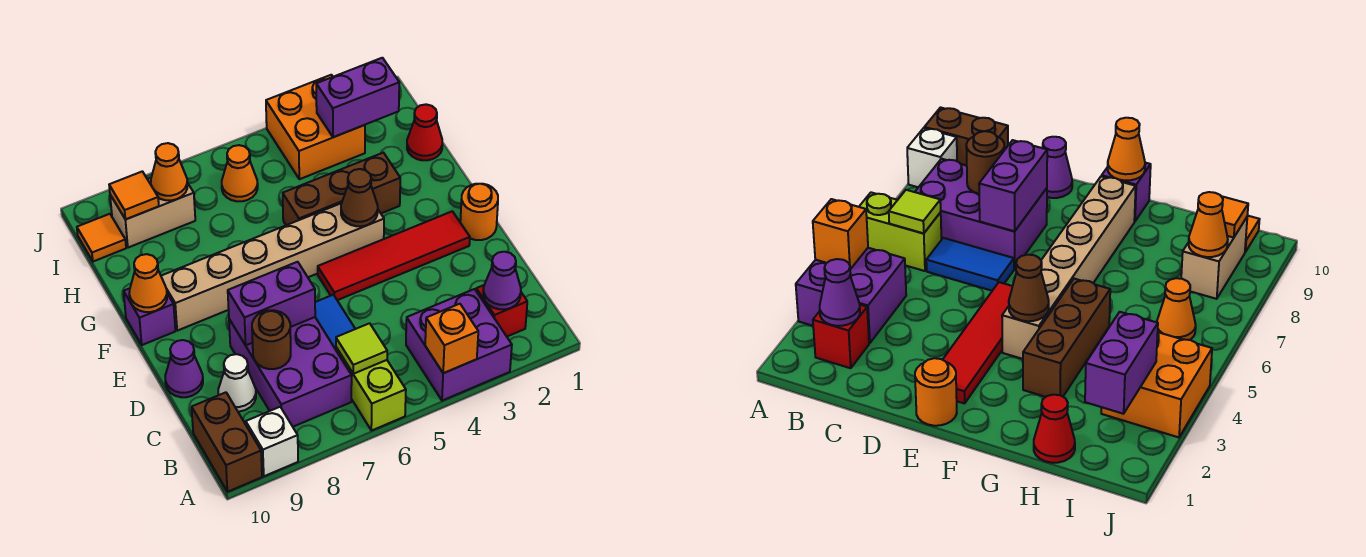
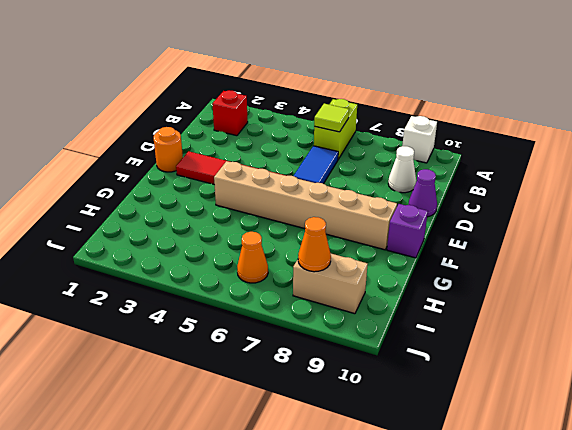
none -> purple brick A3:B4 level 1
none -> brown brick A10:B10 level 1
none -> purple brick B7:D8 level 1

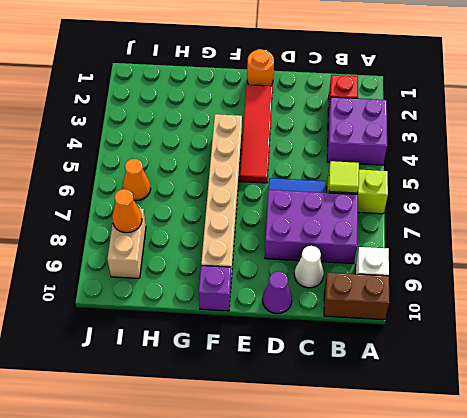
none -> brown brick G3:G5 level 1
none -> red cone H1 level 1
none -> orange brick I3:J4 level 1

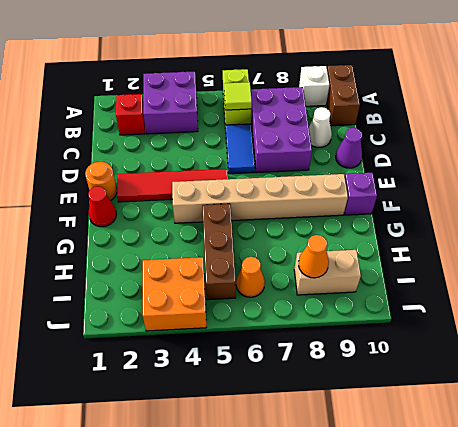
red cone F1 level 1 -> red cone H1 level 1
brown brick G5:I5 level 1 -> brown brick G3:G5 level 1
none -> orange tile I10 level 1
none -> orange brick A4 level 2
none -> purple cone B2 level 2

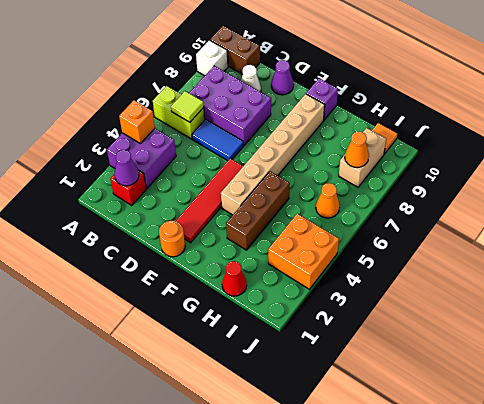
none -> brown round brick C8 level 2
none -> purple brick D7:D8 level 2
none -> brown cone F4 level 2

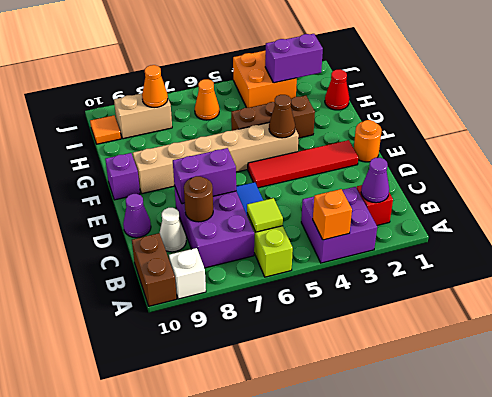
none -> orange cone F10 level 2
none -> orange tile I9 level 2

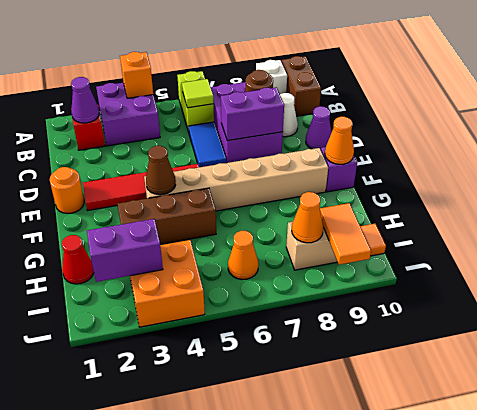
orange tile I9:J9 level 2 -> orange tile I9 level 2

